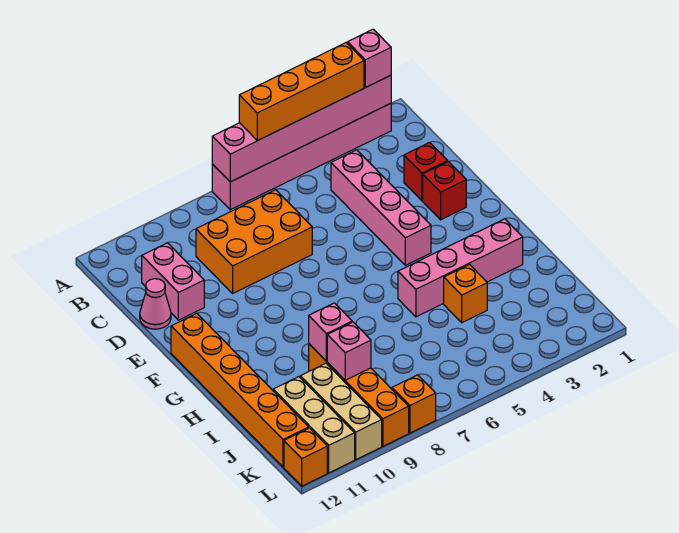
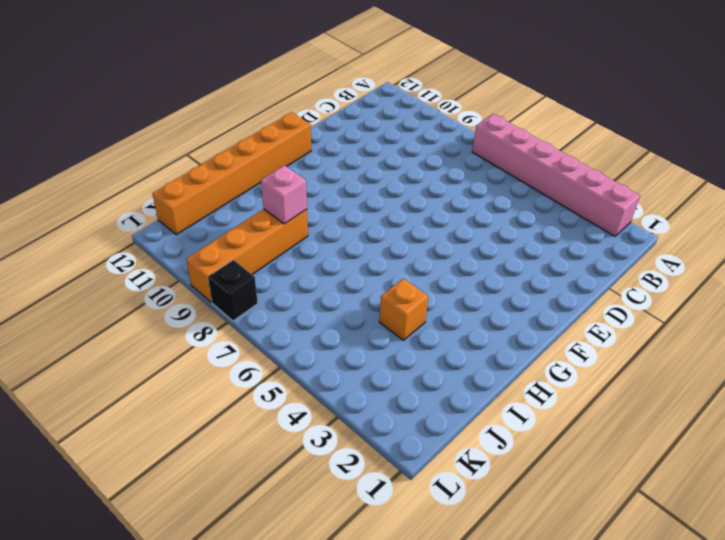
black brick L8 level 1 -> orange brick L8 level 1
none -> pink brick C4:F4 level 1
none -> orange brick C7:D9 level 1
none -> pink brick C11:D11 level 1

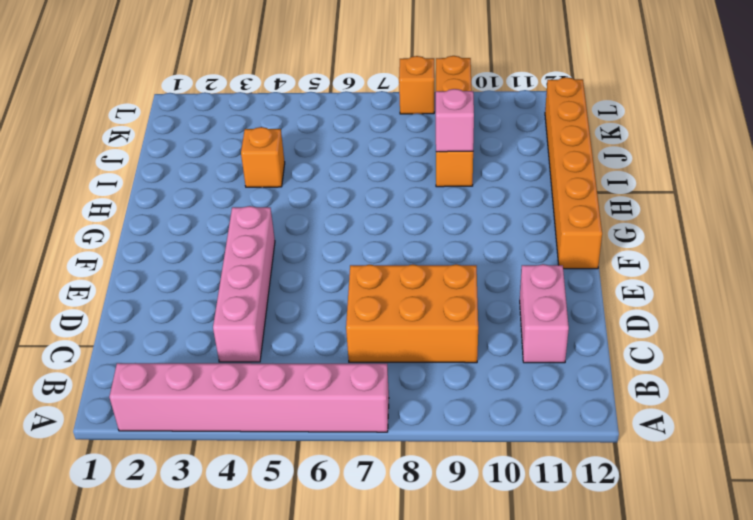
none -> red brick D2 level 1
none -> pink cone D12 level 1
none -> red brick E2 level 1

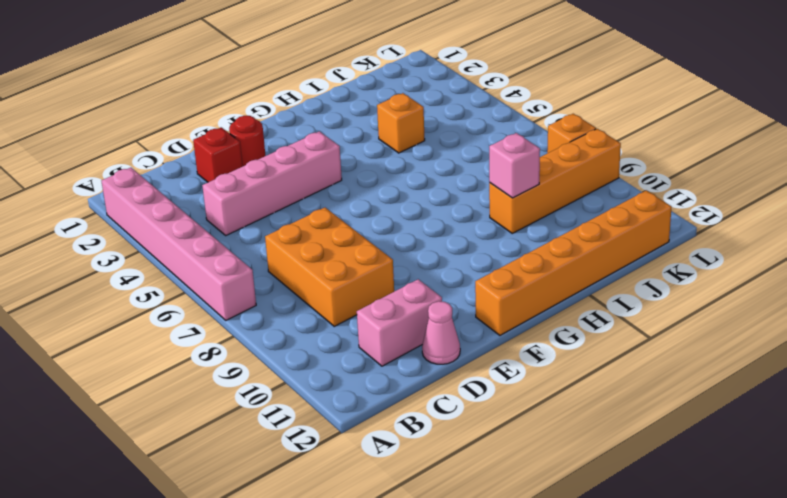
red round brick E2 level 1 -> red brick E2 level 1
none -> pink brick H2:H5 level 1
none -> tan brick J10:L10 level 1
none -> tan brick J11:L11 level 1

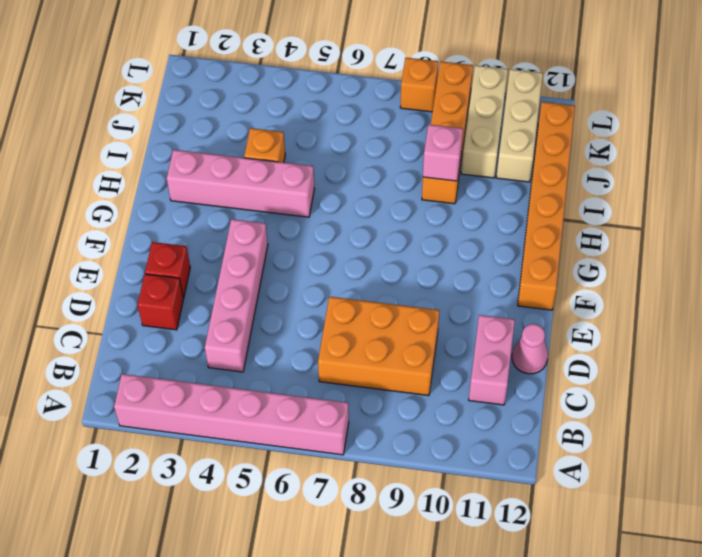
none -> orange brick L12 level 1
none -> pink brick A2:A7 level 2
none -> pink brick J9 level 2

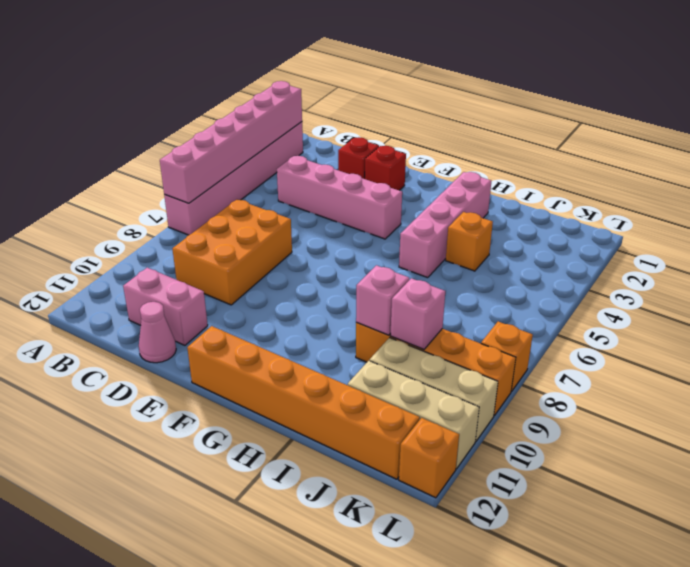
none -> pink brick A2 level 3
none -> orange brick A3:A6 level 3

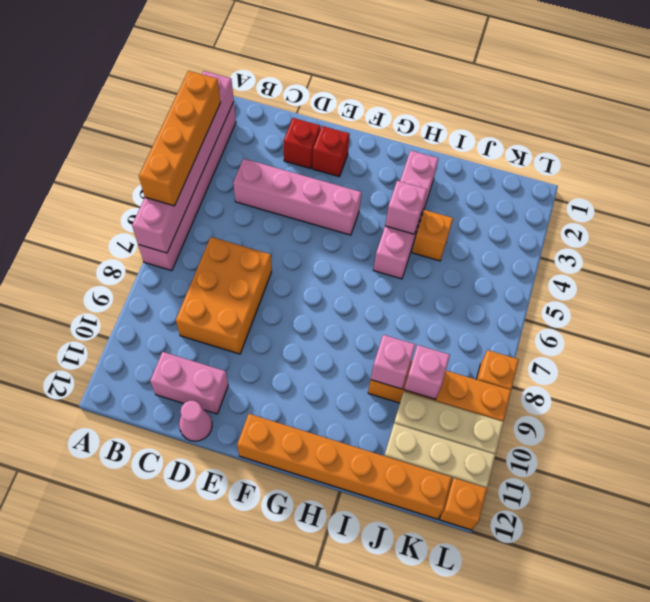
pink brick H4 level 2 -> pink brick A2 level 3

